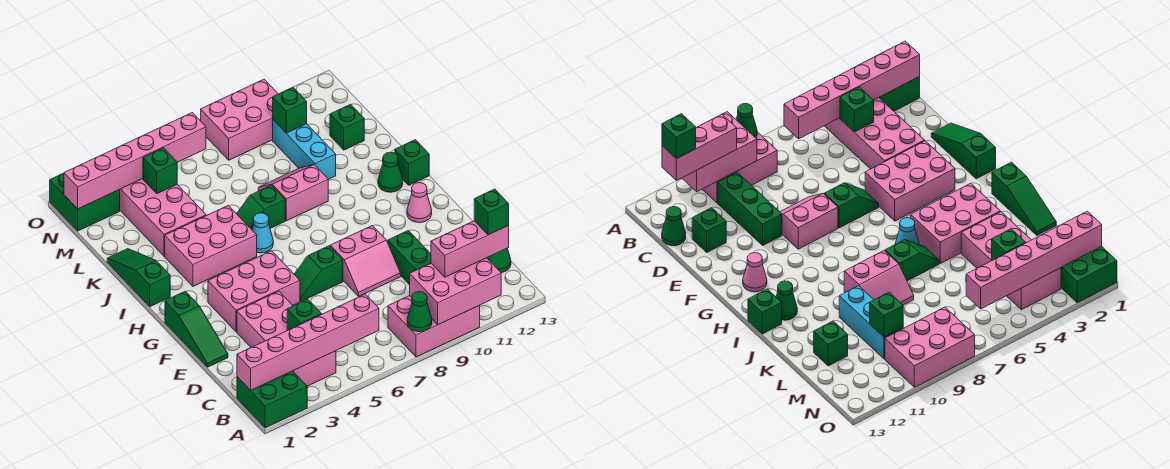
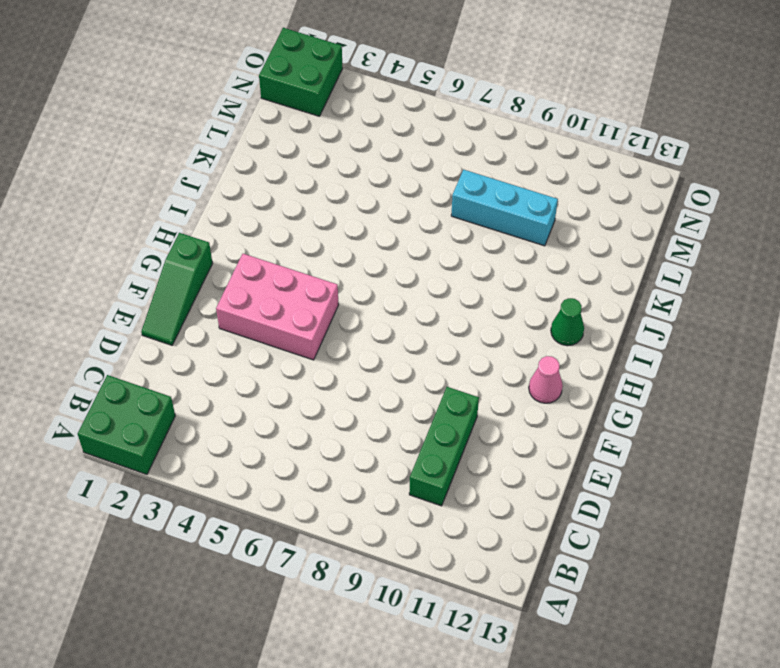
cyan brick L8:L10 level 1 -> cyan brick K10:M10 level 1
none -> pink brick A8:B10 level 1
none -> pink brick B3:E4 level 1
none -> green cone C13 level 1
none -> green brick D12 level 1

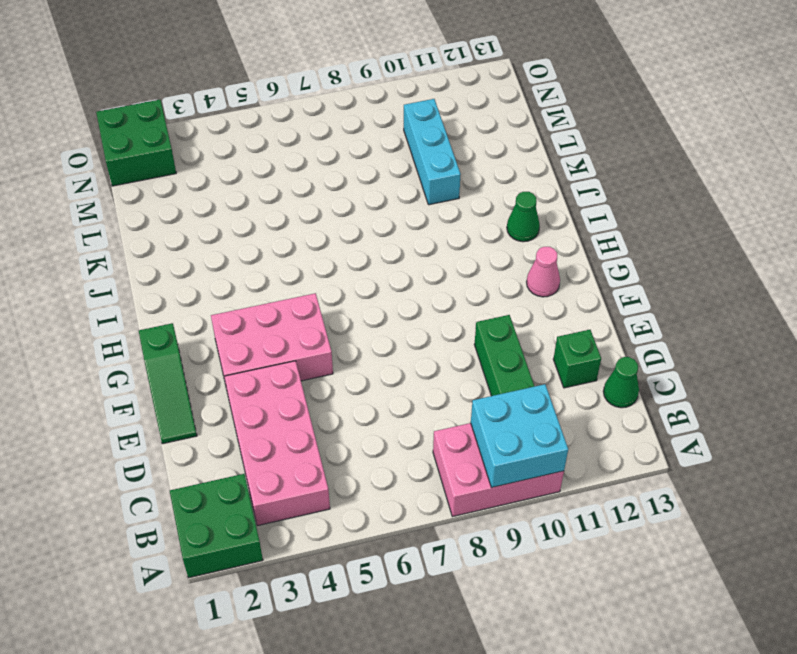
cyan brick A9:B10 level 2 -> pink brick A9:B11 level 2
none -> pink slope E8:F9 level 1 top F
none -> green slope F6:F7 level 1 top 7
none -> green slope I1:K1 level 1 top I
none -> pink brick I3:J5 level 1

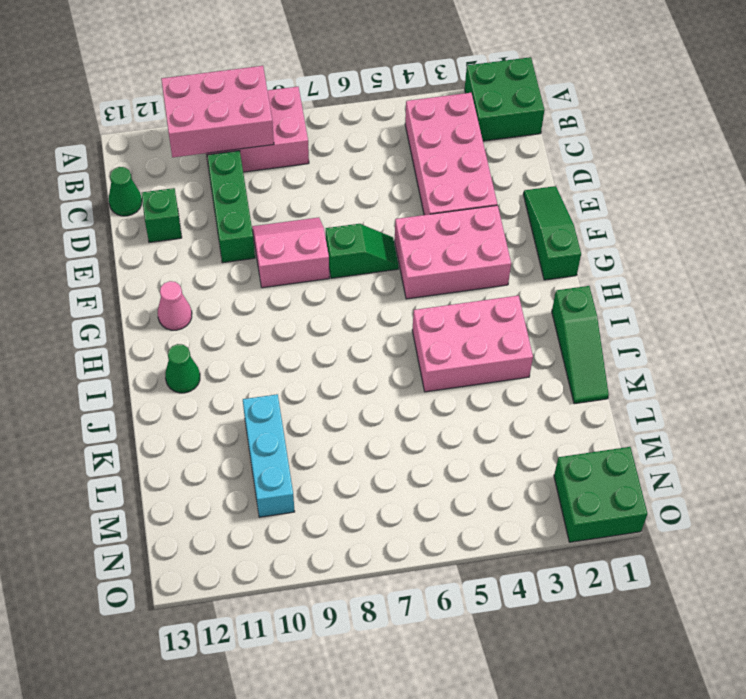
none -> cyan cone I6 level 1
none -> green brick I13 level 1
none -> green slope J6:J7 level 1 top 7
none -> pink slope J8:K9 level 1 top J

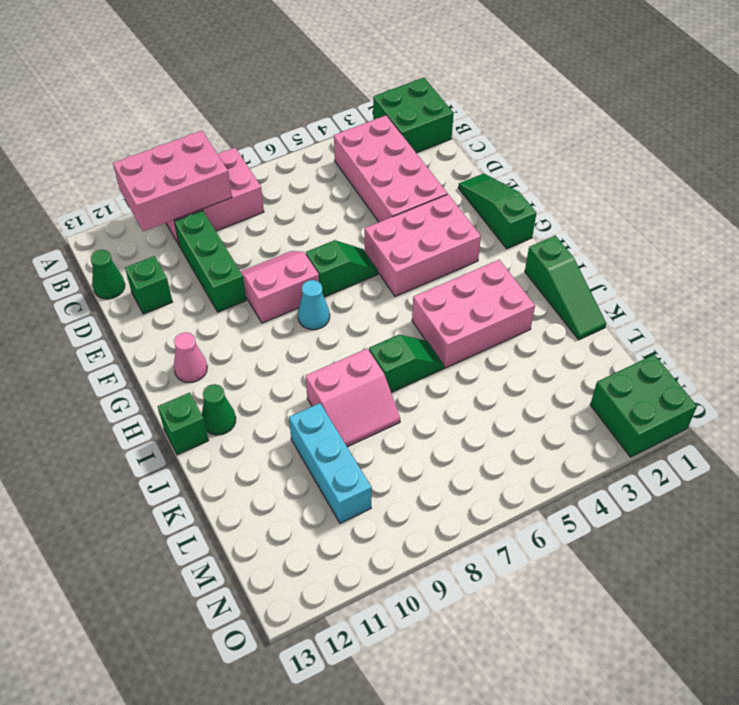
cyan cone G8 level 1 -> cyan cone I6 level 1
none -> pink brick K3:N4 level 1
none -> green brick L12 level 1
none -> pink brick N8:O10 level 1
none -> green cone A8 level 2

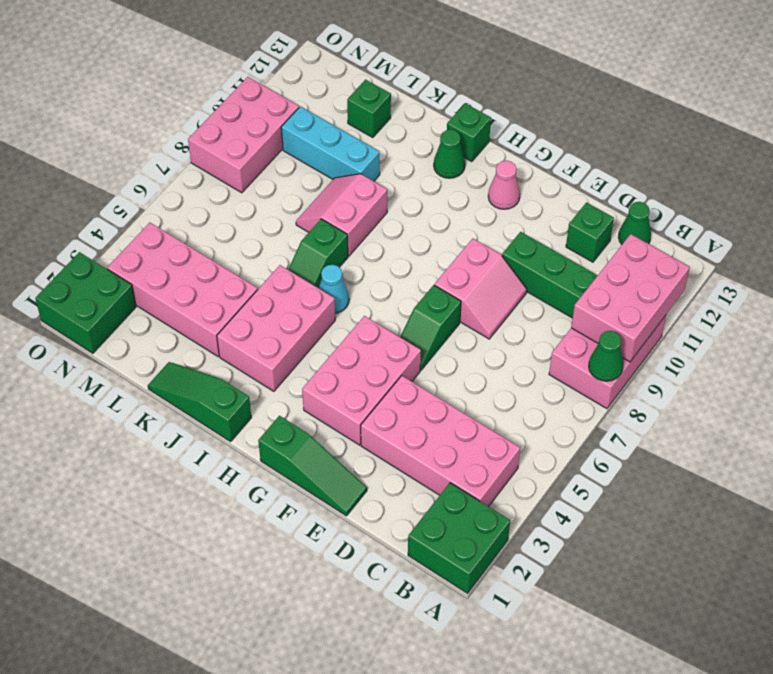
none -> pink brick B1:B6 level 2
none -> green brick C4 level 2
none -> green brick M4 level 2
none -> green brick M10 level 2

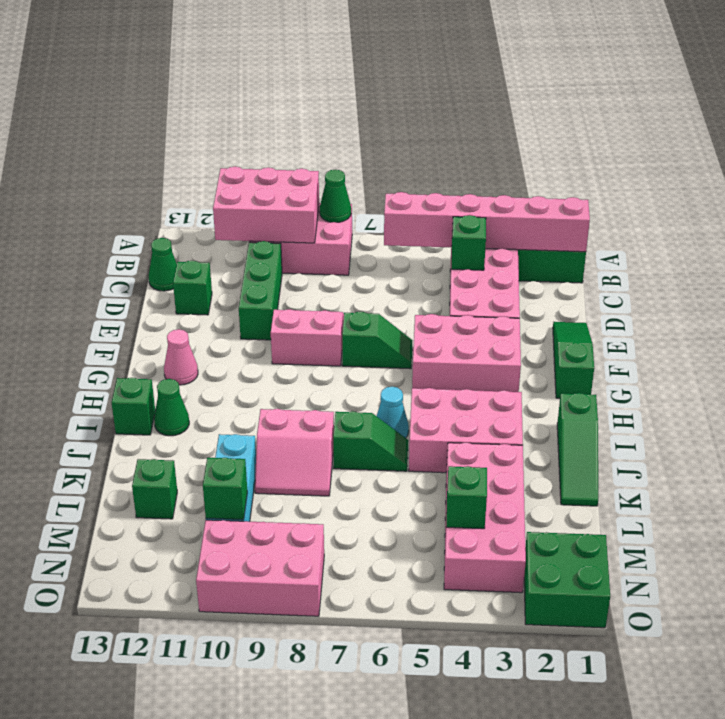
none -> pink brick N1:N6 level 2
none -> pink brick B10:B12 level 3
none -> green brick B12 level 4

